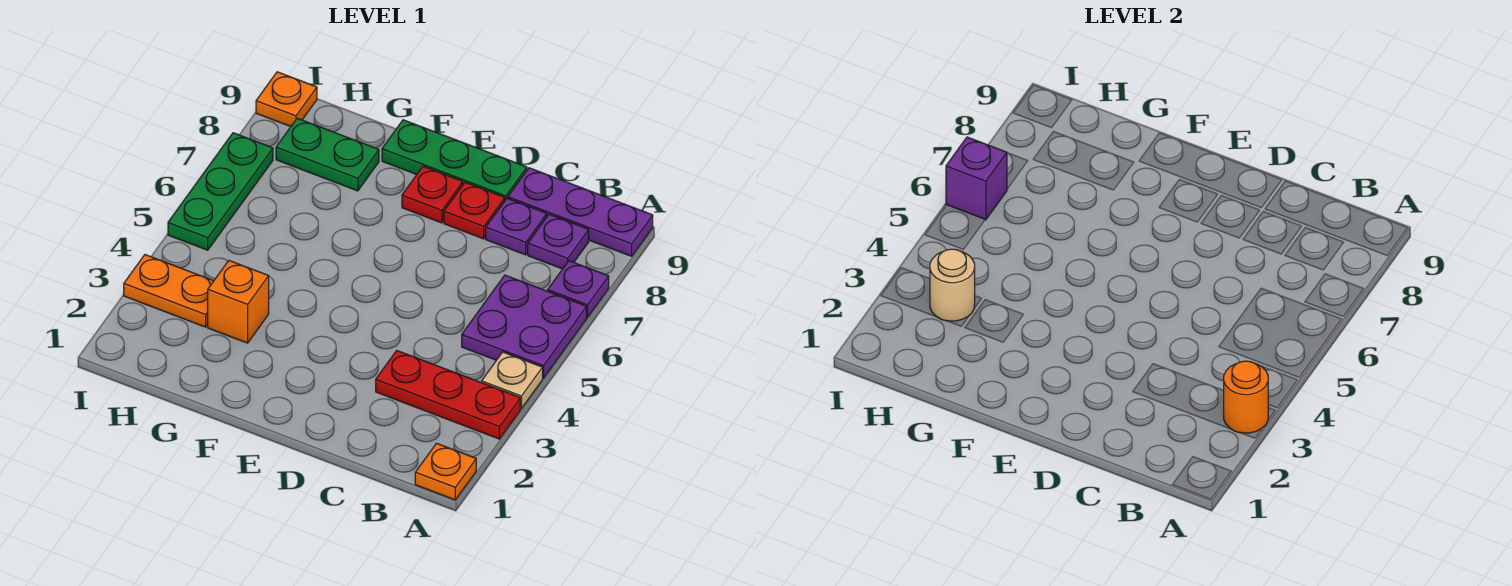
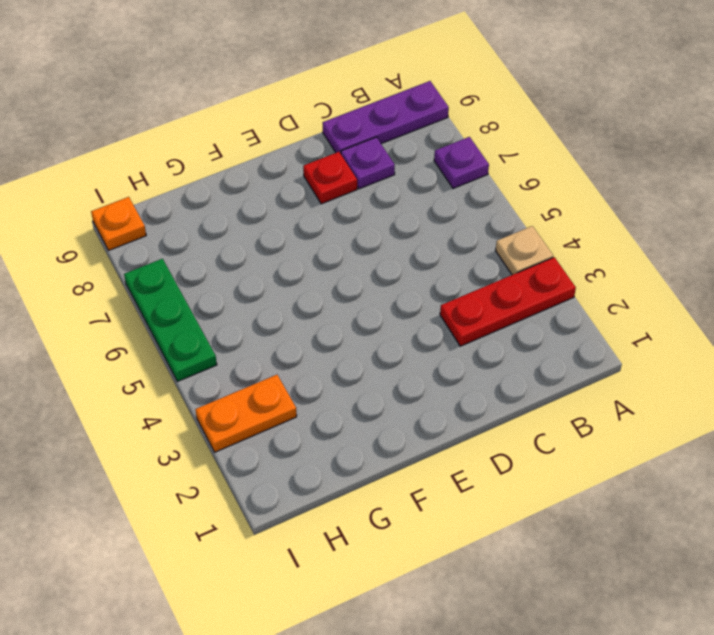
none -> orange plate A1 level 1
none -> purple plate A5:B6 level 1
none -> purple plate B8 level 1

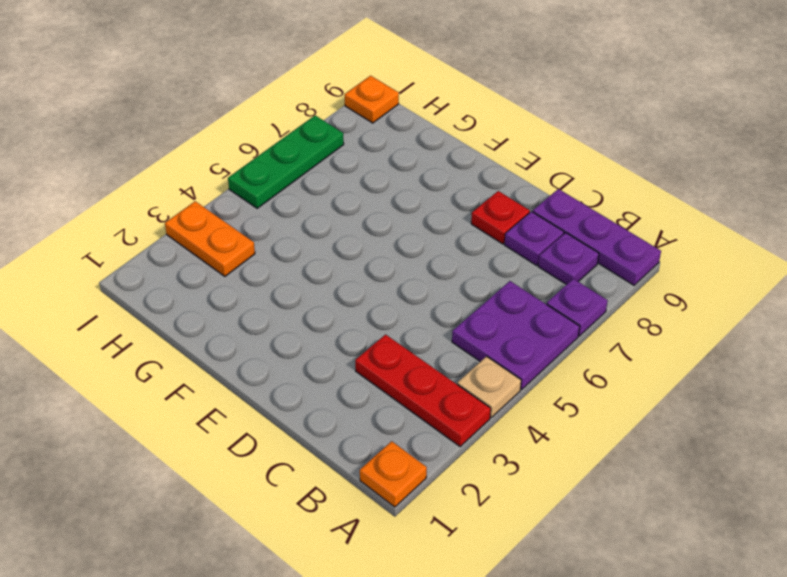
none -> green plate D9:F9 level 1
none -> red plate E8 level 1
none -> orange brick G3 level 1

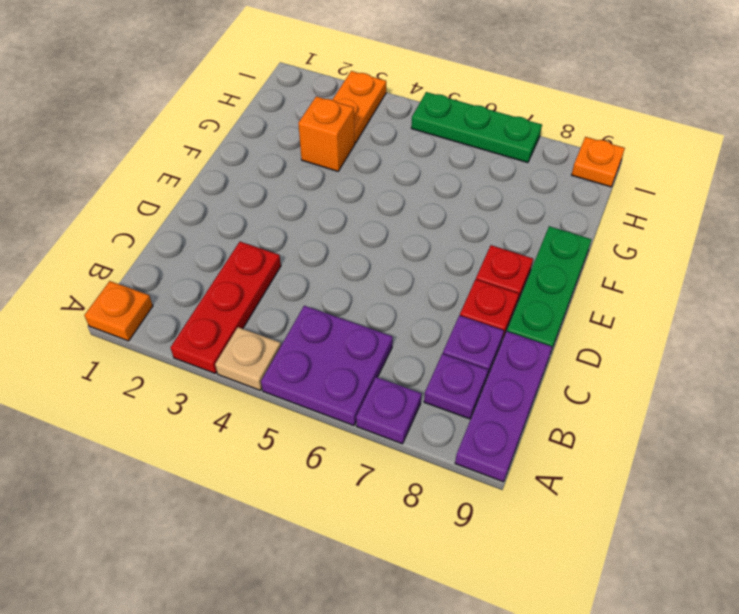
none -> green plate G8:H8 level 1
none -> orange round brick A3 level 2
none -> tan round brick H3 level 2

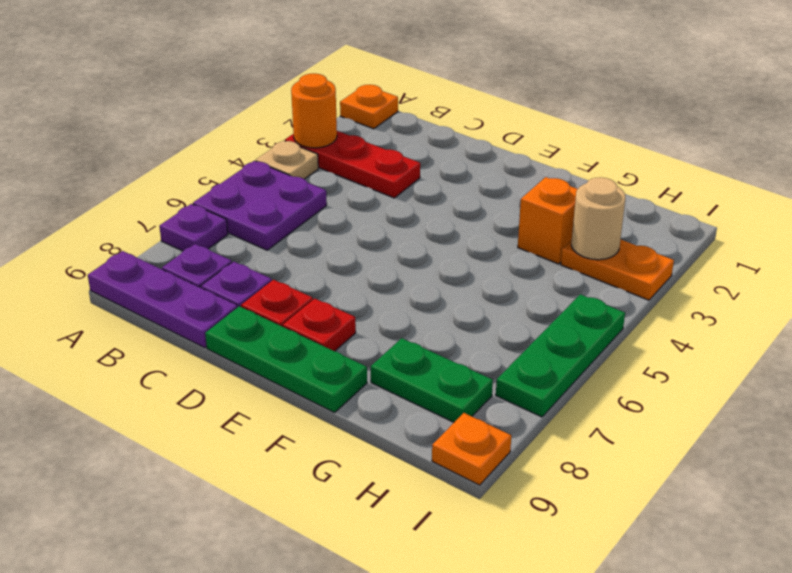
none -> purple brick I6 level 2

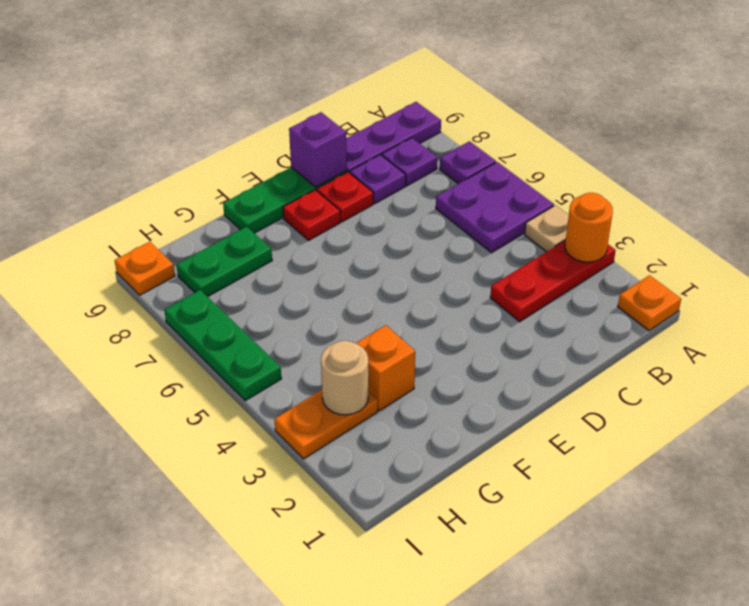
purple brick D9 level 2 -> purple brick I6 level 2

